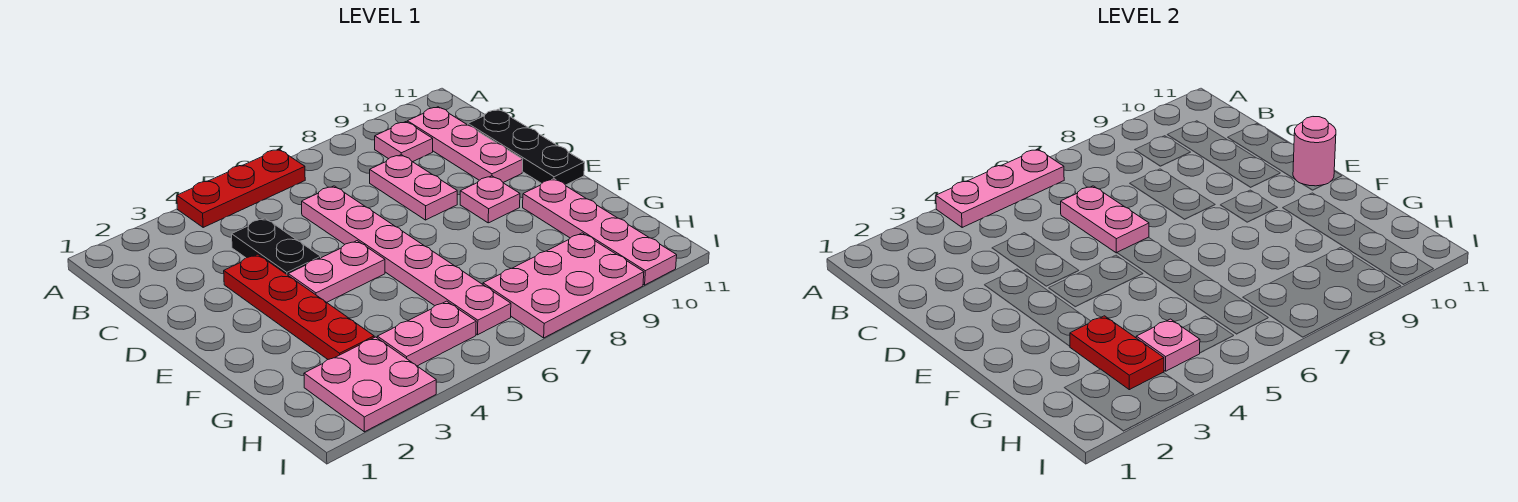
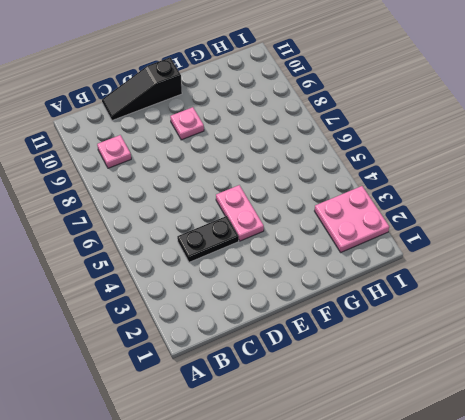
black slope C11:E11 level 1 top E -> black plate C11:E11 level 1
none -> red plate A4:A6 level 1
none -> pink plate B10:D10 level 1
none -> pink plate C6:H6 level 1

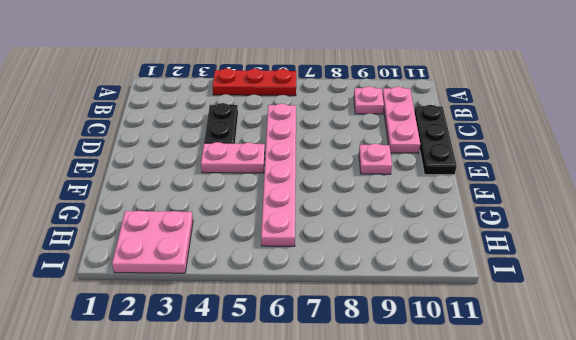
none -> pink plate C8:D8 level 1
none -> red plate D3:G3 level 1
none -> pink plate F10:I10 level 1

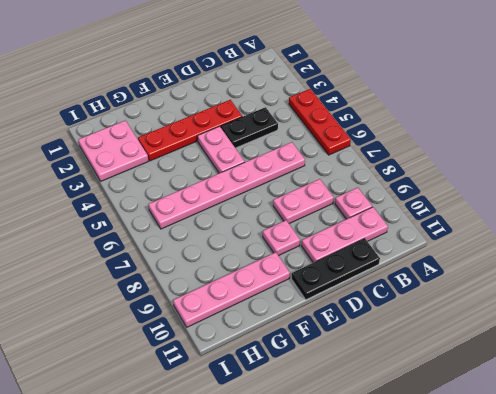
none -> pink plate H4:H5 level 1
none -> pink plate H7:I9 level 1
none -> pink plate A4:A6 level 2

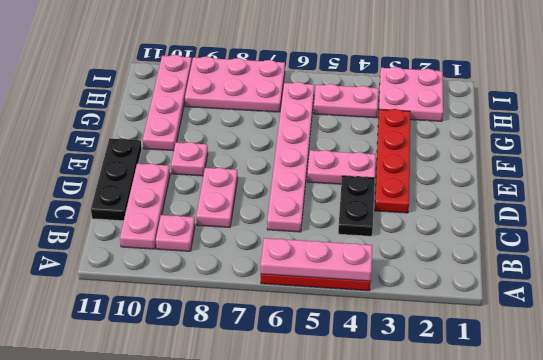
none -> pink plate C6:D6 level 2
none -> pink round brick E11 level 2
none -> red plate G3:H3 level 2

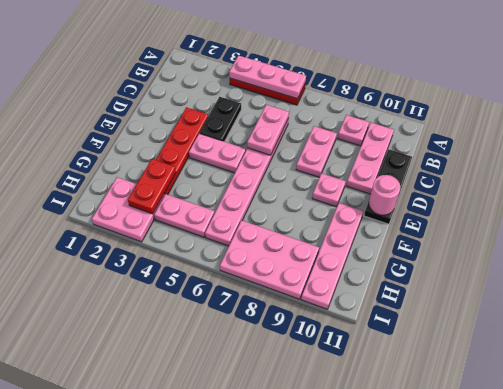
none -> pink plate H4 level 2

